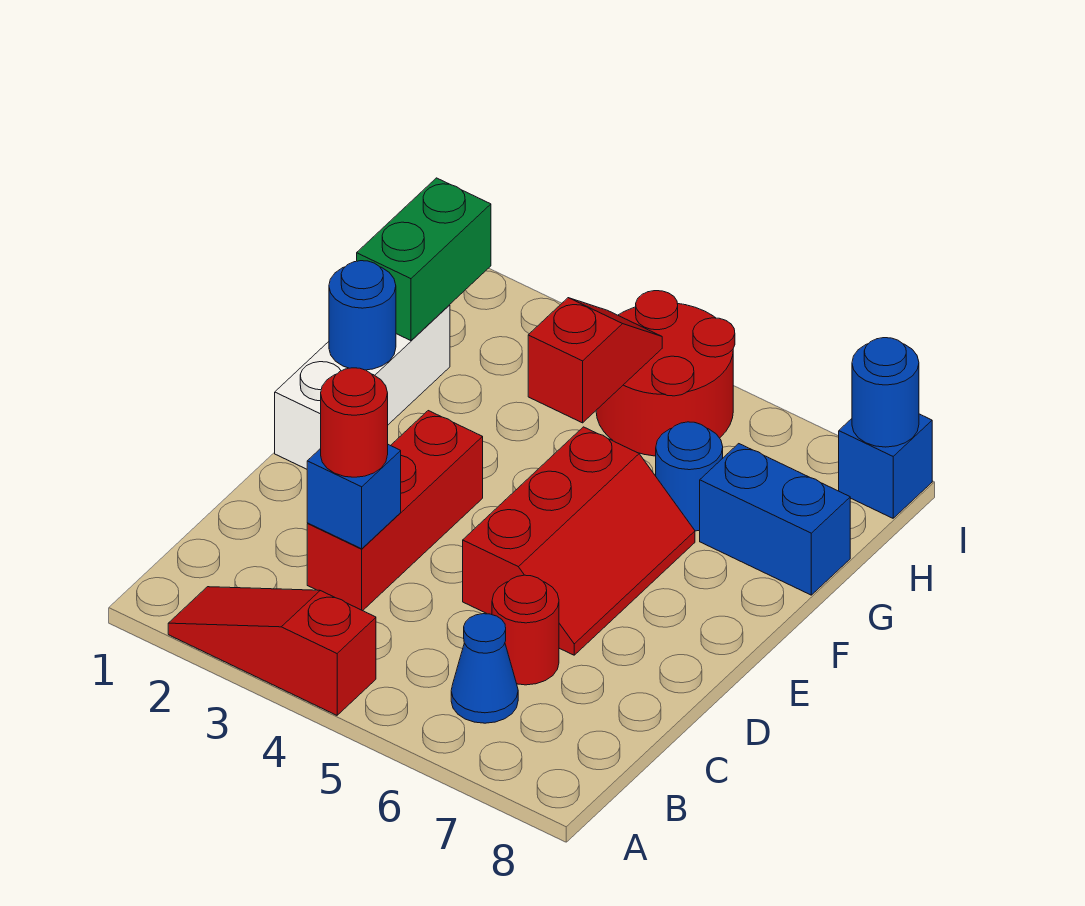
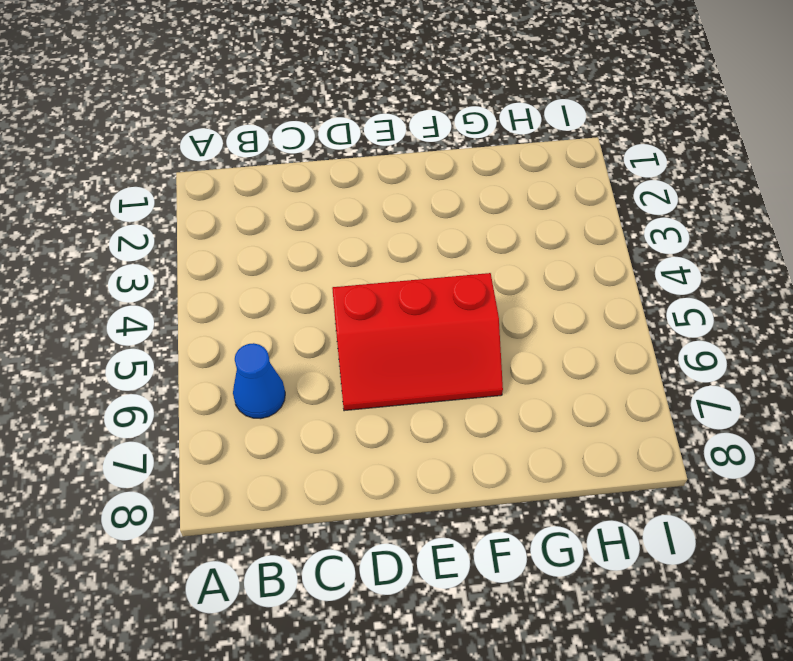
none -> red slope A2:A4 level 1 top 4
none -> red brick C3:E3 level 1
none -> red round brick C6 level 1

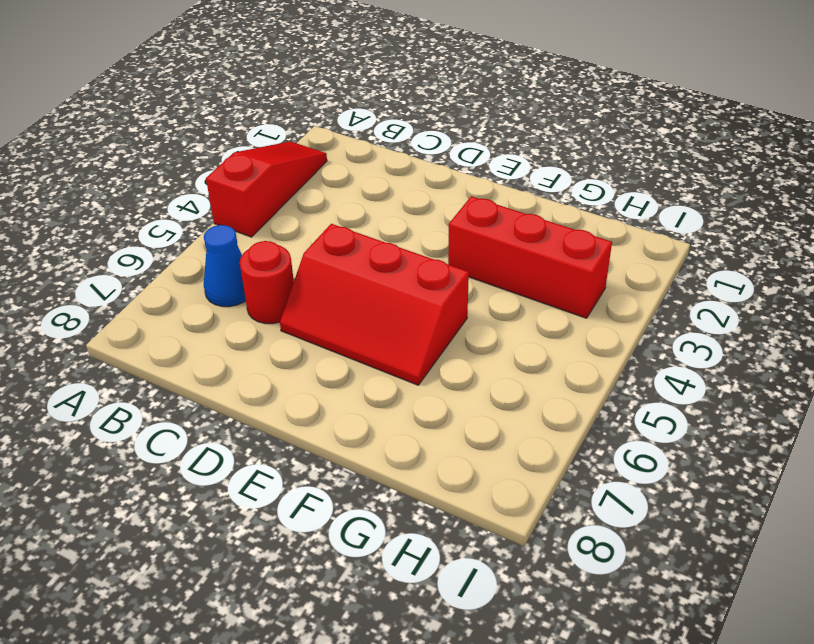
red brick F3:H3 level 1 -> red brick C3:E3 level 1
none -> white brick E1:G1 level 1
none -> blue round brick G6 level 1
none -> blue brick G7:G8 level 1

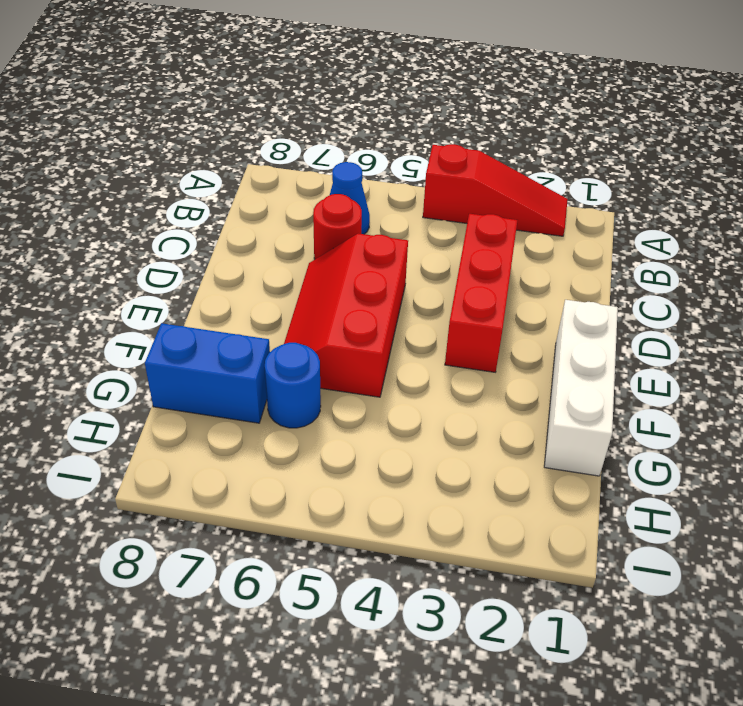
none -> red round brick H4:I5 level 1
none -> blue brick I8 level 1
none -> blue brick C3 level 2

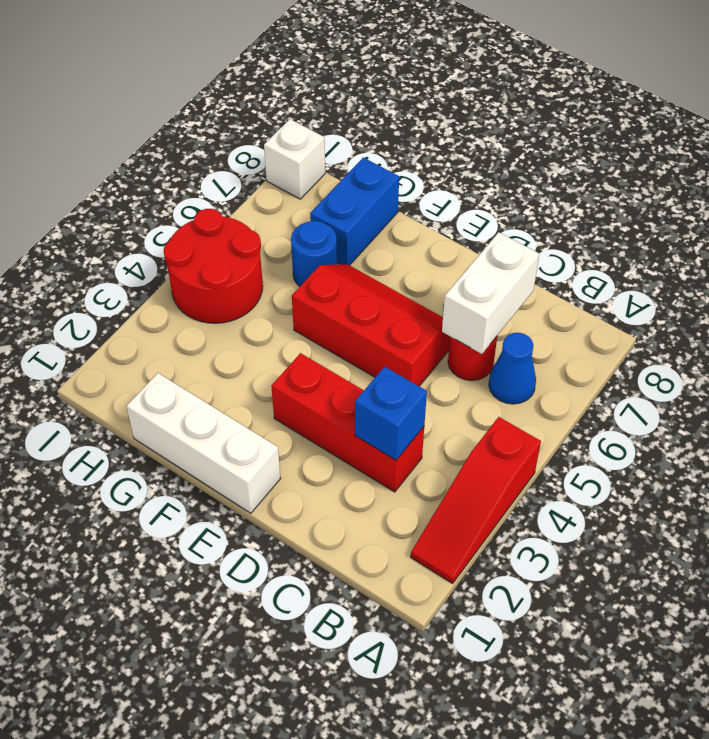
white brick C6:C7 level 2 -> none
white brick I8 level 1 -> blue brick I8 level 1
none -> blue round brick F1 level 2
none -> green brick G1:H1 level 2
none -> red slope G4:H4 level 2 top G

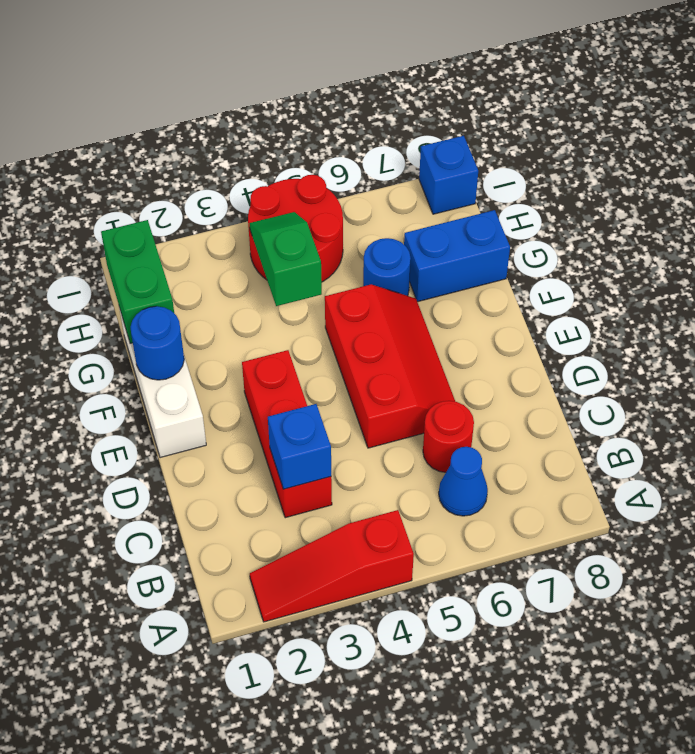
green slope G4:H4 level 2 top G -> red slope G4:H4 level 2 top G
none -> blue round brick I8 level 2
none -> red round brick C3 level 3

